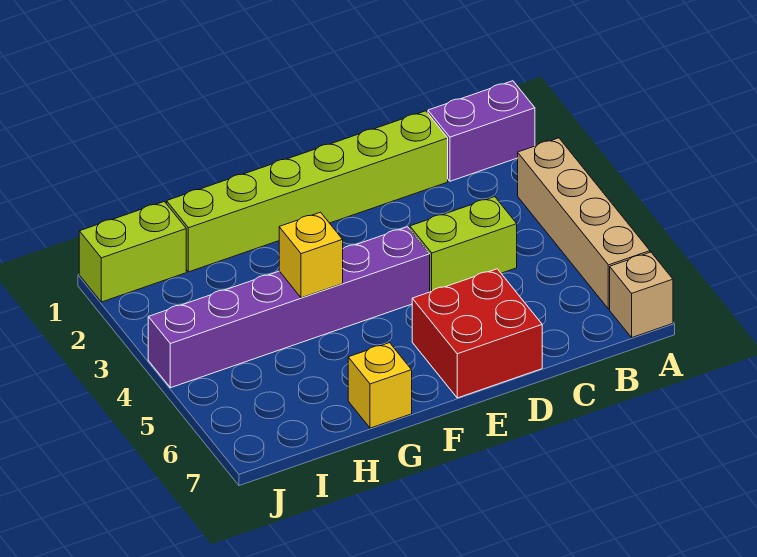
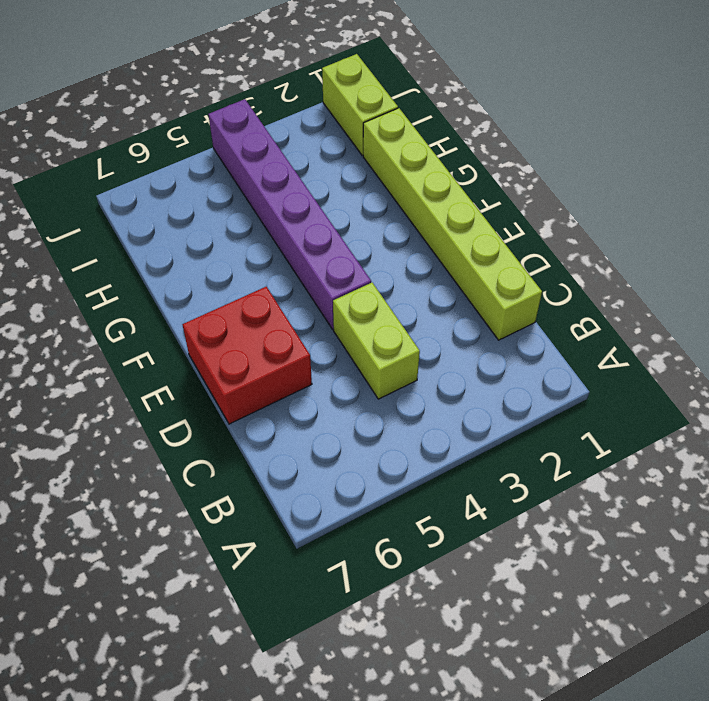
none -> purple brick A1:B1 level 1
none -> tan brick A3:A6 level 1

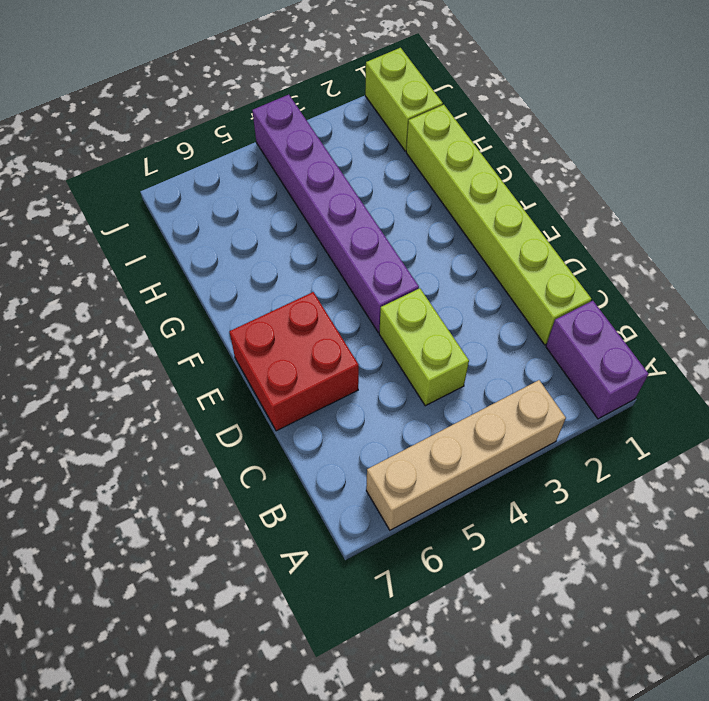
none -> tan brick A7 level 1
none -> yellow brick G7 level 1

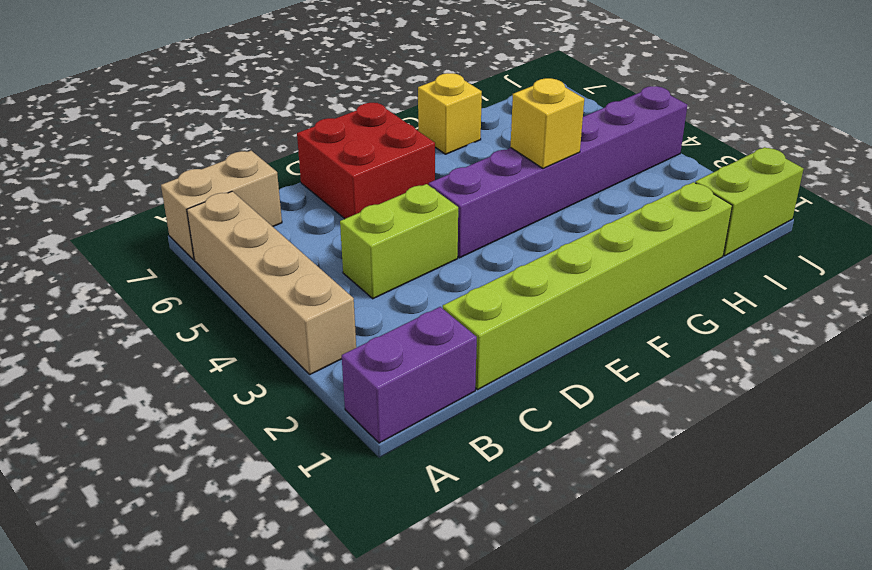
tan brick A7:B7 level 1 -> tan brick A7 level 1

